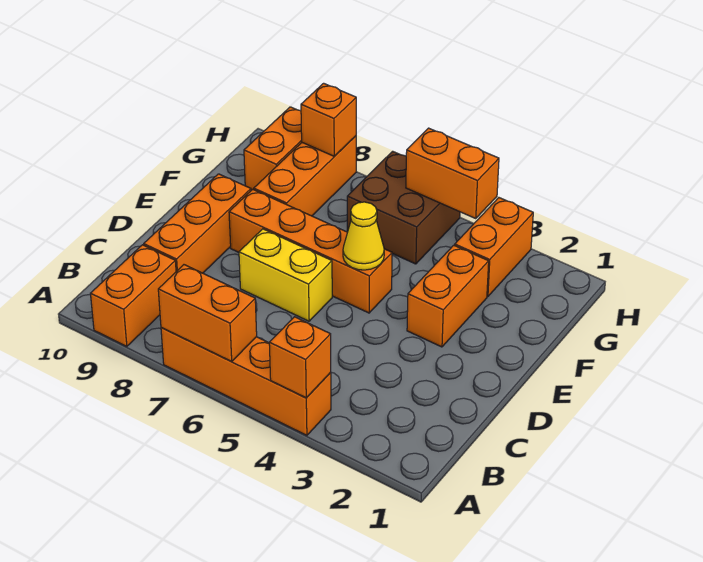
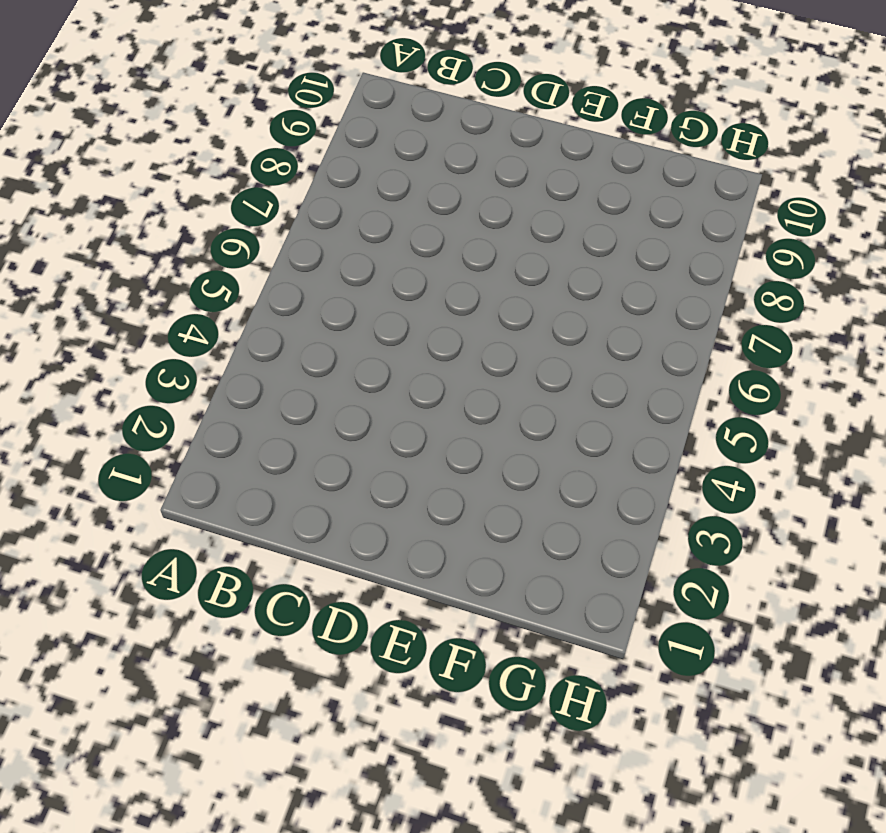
none -> orange brick A4:A7 level 1
none -> orange brick A9:B9 level 1
none -> orange brick C9:E9 level 1

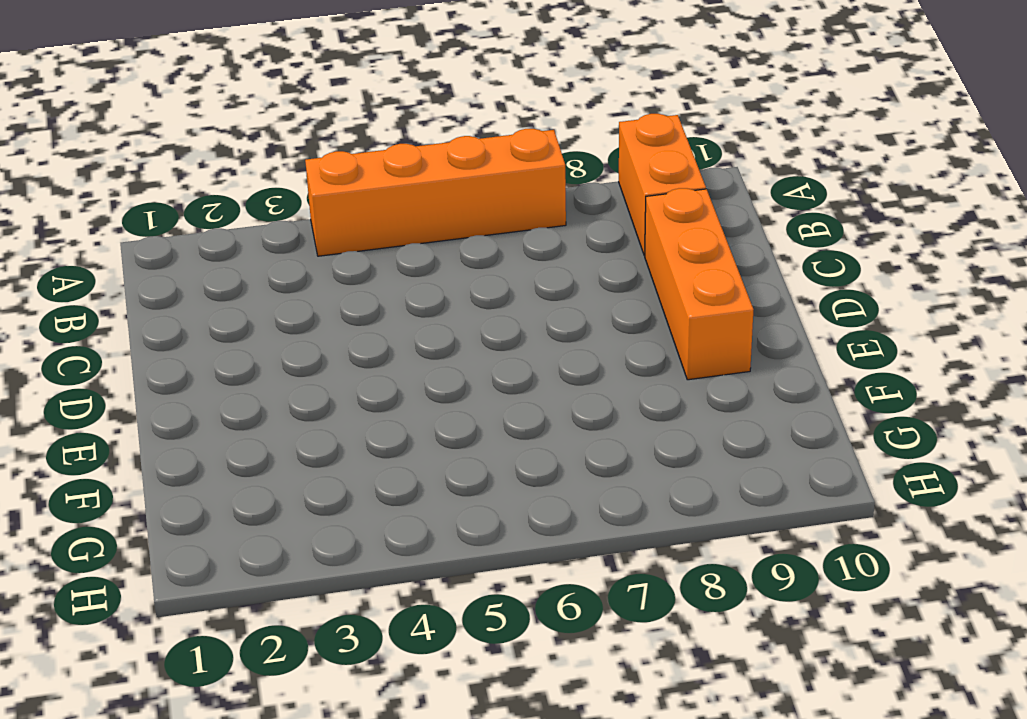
none -> yellow brick D6:D7 level 1
none -> orange brick E3:F3 level 1
none -> orange brick E5:E8 level 1

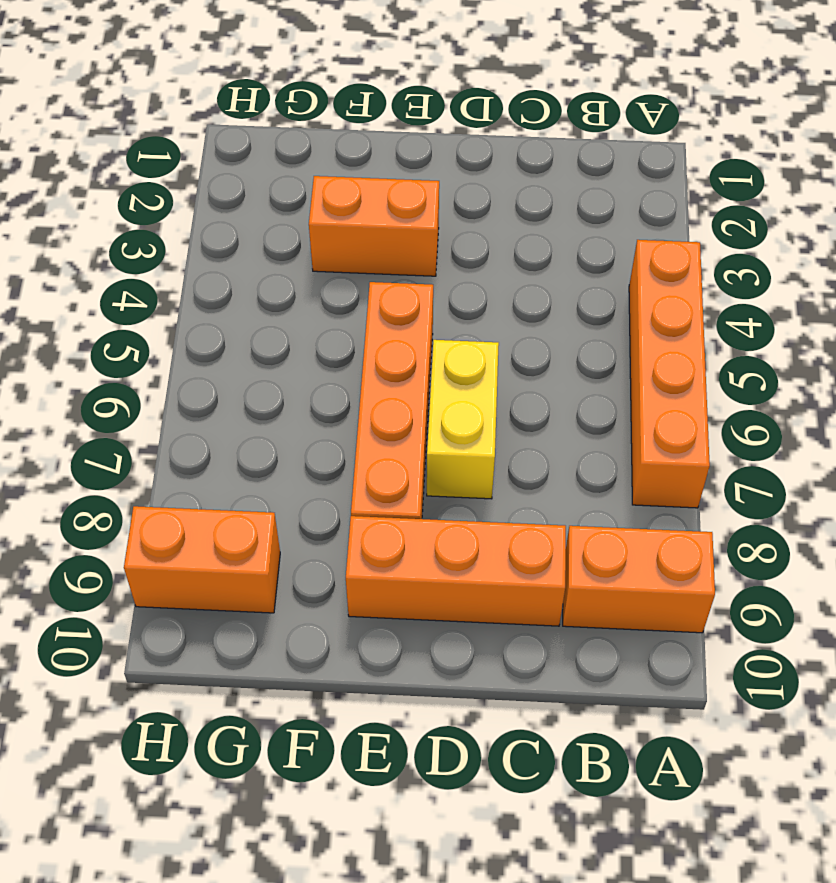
none -> orange brick F8:H8 level 1
none -> orange brick G3:H3 level 1
none -> brown brick G5:H6 level 1

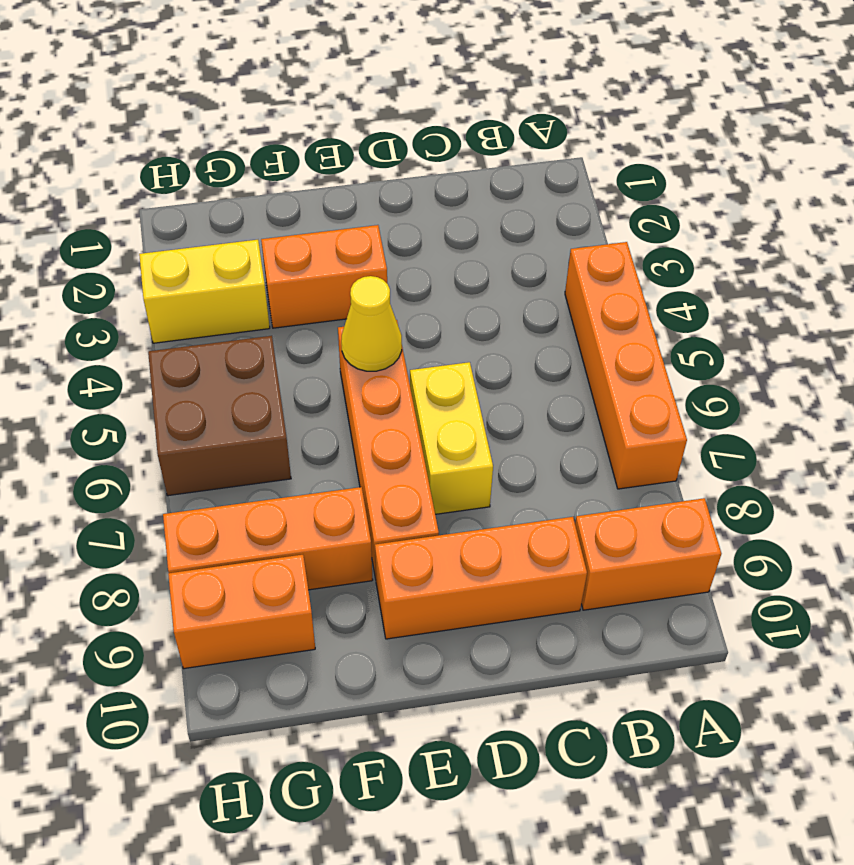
yellow brick G3:H3 level 1 -> orange brick G3:H3 level 1
none -> orange brick A4 level 2
none -> orange brick A6:A7 level 2
none -> orange brick H4:H5 level 2

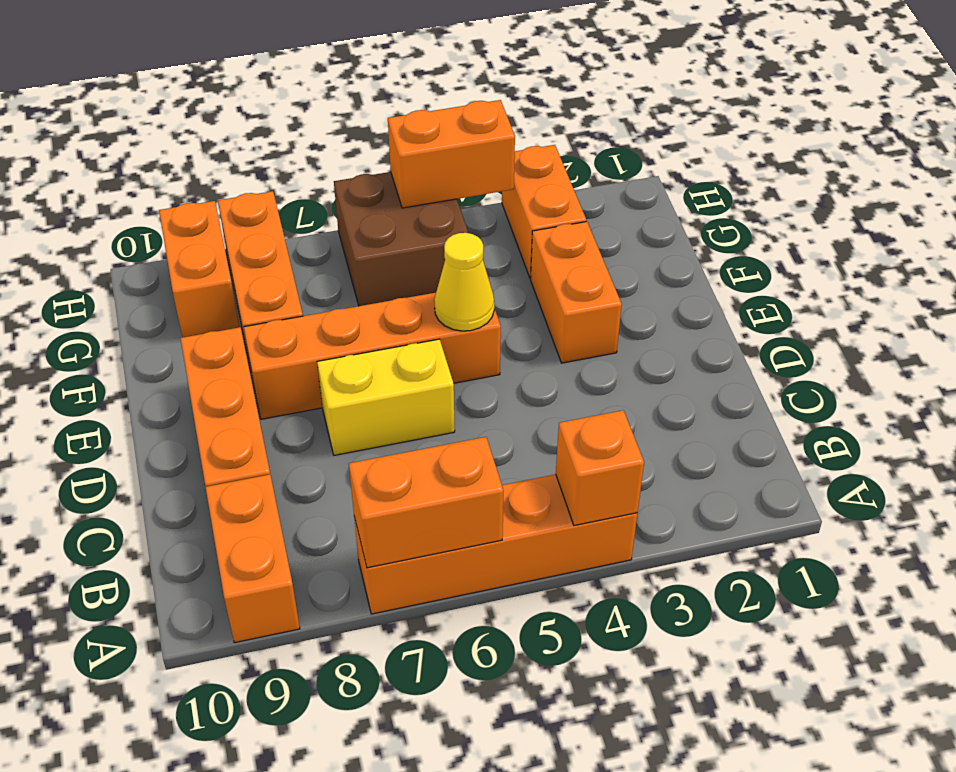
none -> orange brick H8 level 2

